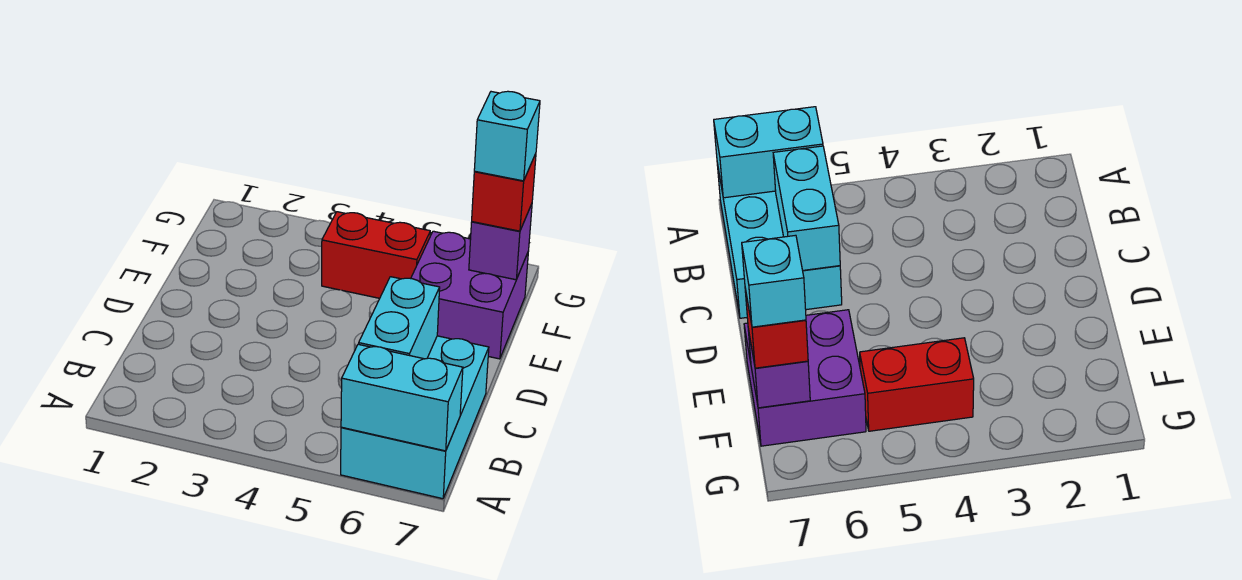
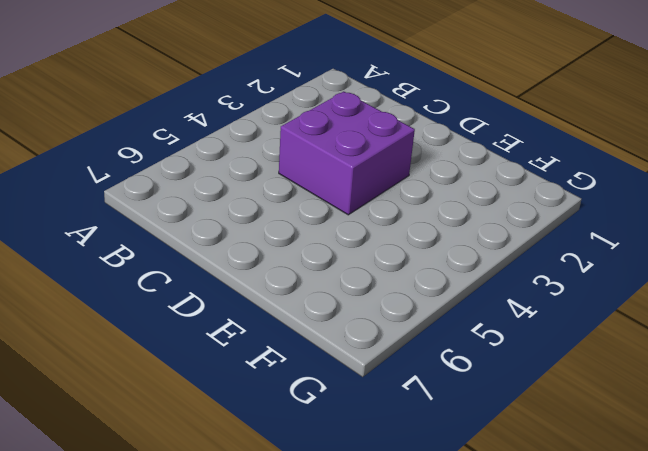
purple brick C3:D4 level 1 -> purple brick E6:F7 level 1
none -> cyan brick A6:C7 level 1
none -> red brick F4:F5 level 1

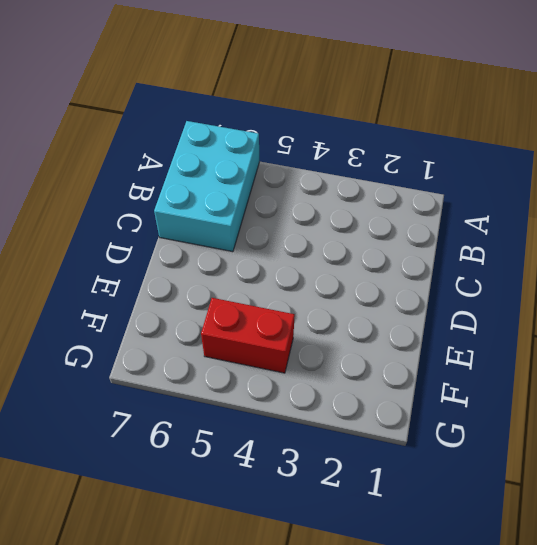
none -> purple brick E6:F7 level 1
none -> cyan brick A6:A7 level 2

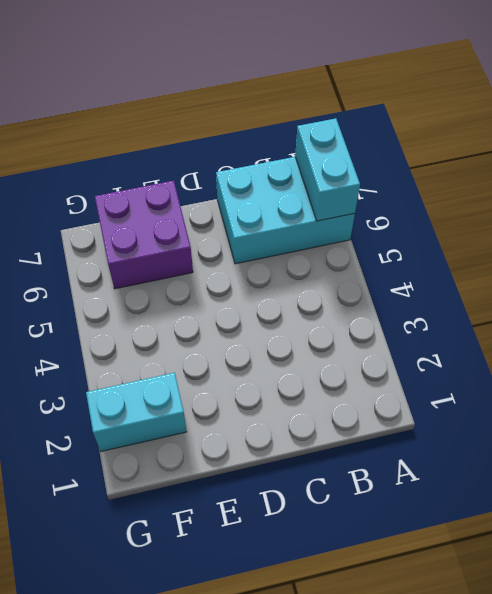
cyan brick F2:G2 level 1 -> cyan brick B6:C6 level 2
none -> red brick F4:F5 level 1
none -> purple brick F7 level 2

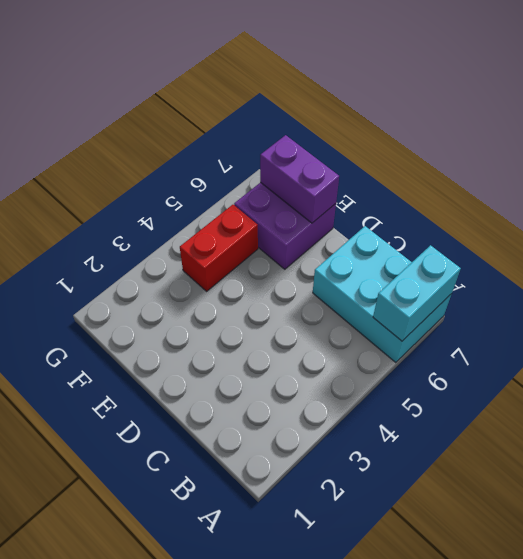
purple brick E7:F7 level 2 -> purple brick F7 level 2
none -> cyan brick B6:C6 level 2
none -> red brick F7 level 3

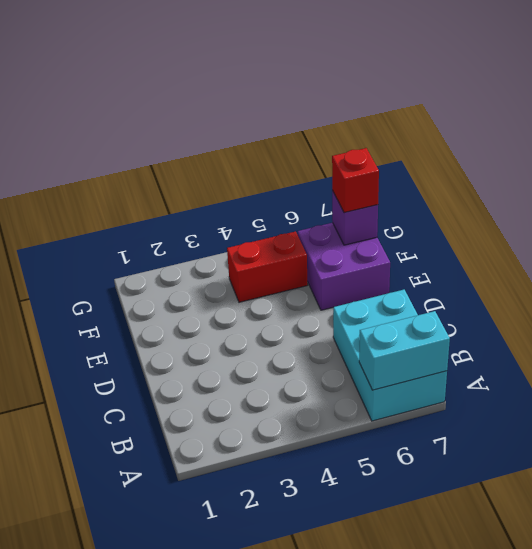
none -> cyan brick B6:C6 level 2
none -> cyan brick F7 level 4

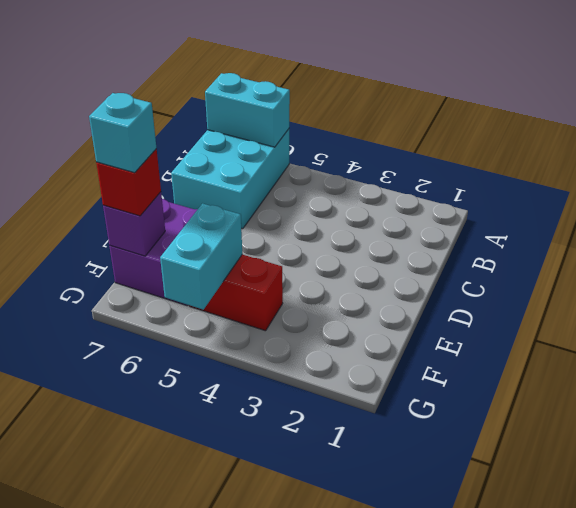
cyan brick F5:G5 level 2 -> cyan brick B6:C6 level 2

